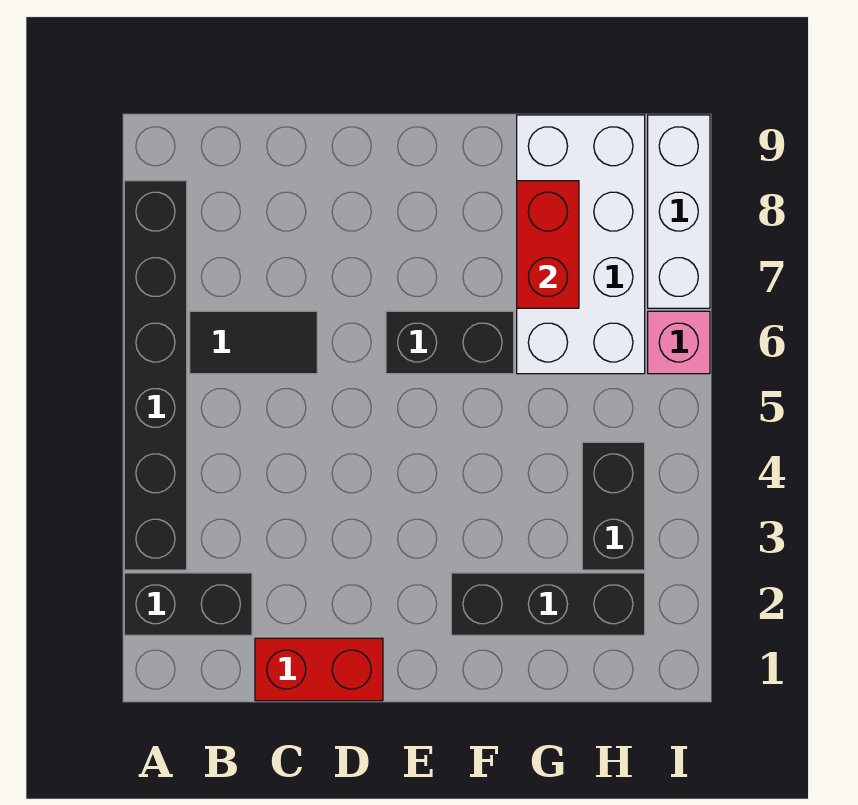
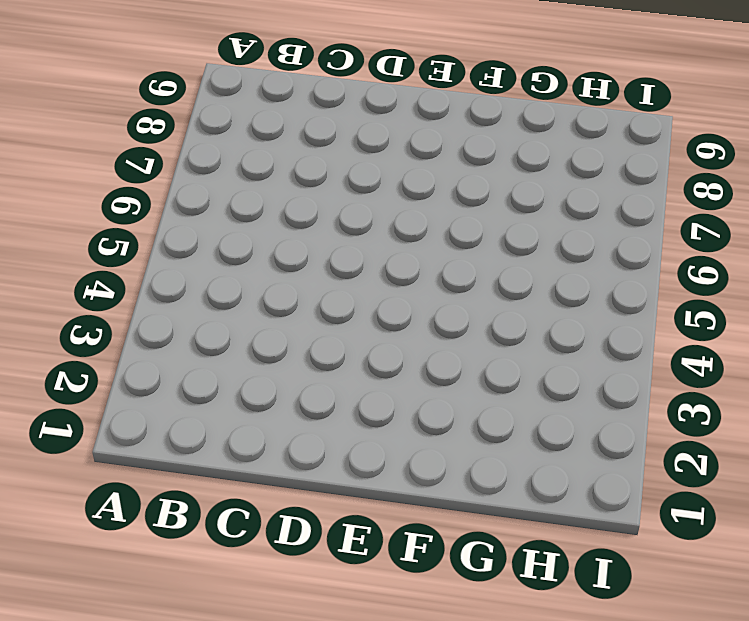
none -> black brick A2:B2 level 1
none -> black brick A3:A8 level 1

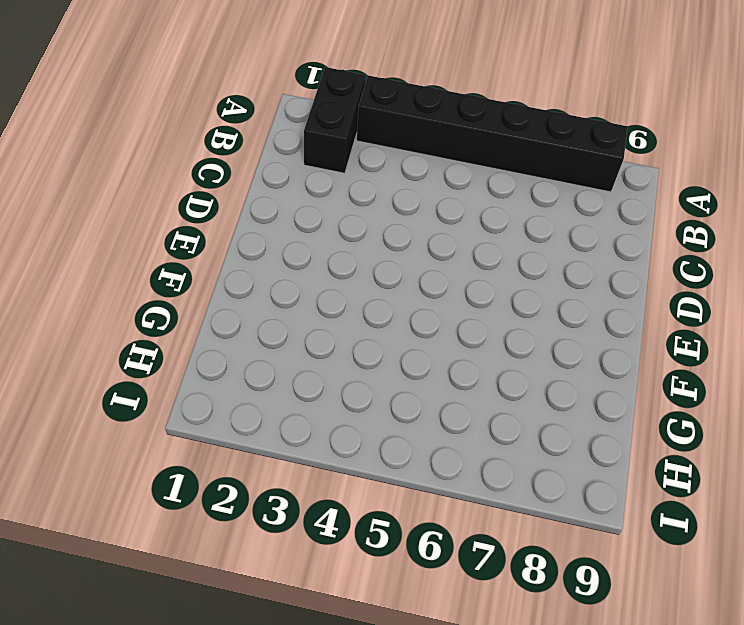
none -> black tile B6:C6 level 1
none -> red brick C1:D1 level 1

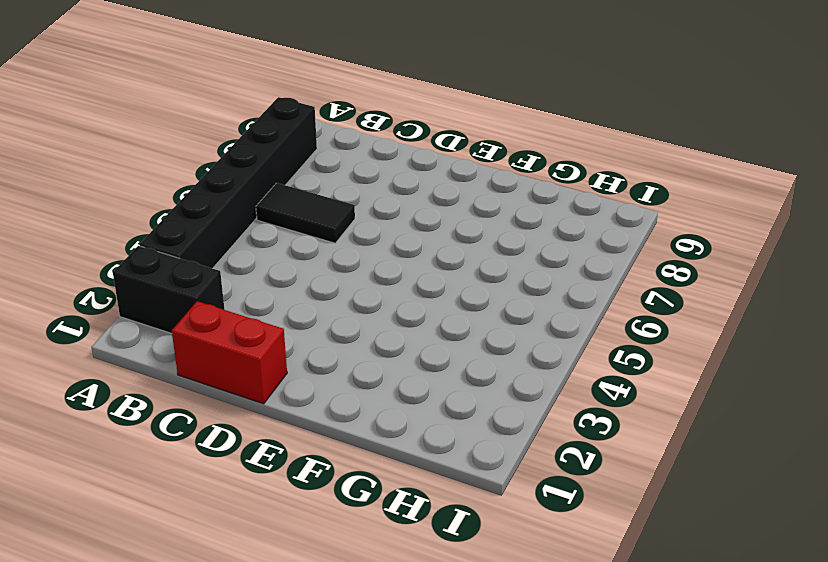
none -> black brick E6:F6 level 1
none -> black brick F2:H2 level 1

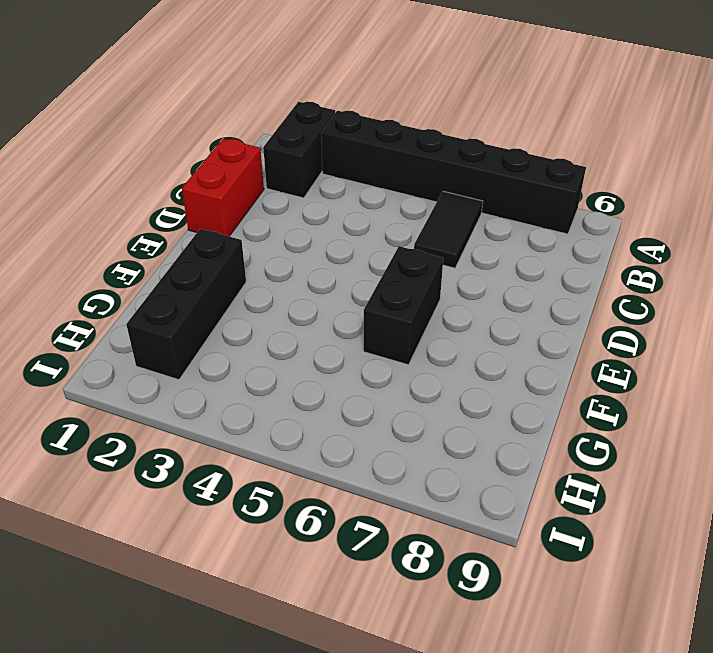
none -> white brick G6:H9 level 1
none -> black brick H3:H4 level 1

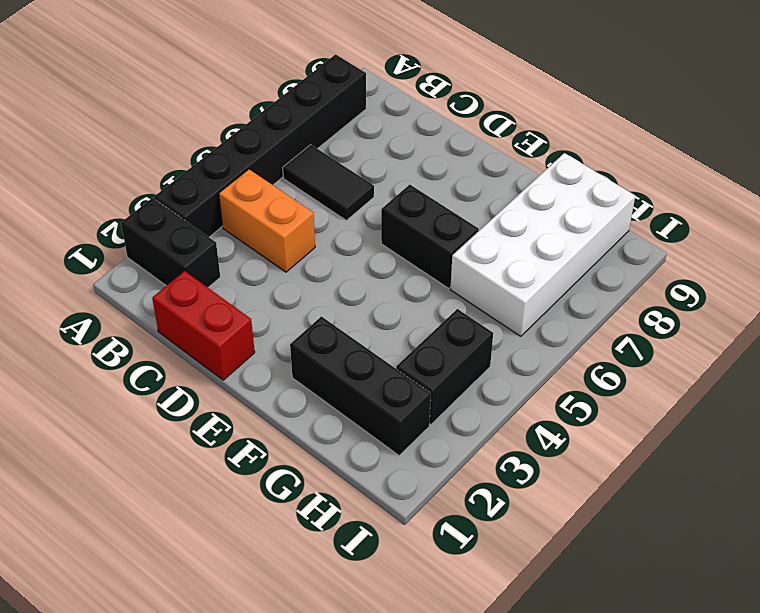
orange brick B4:C4 level 1 -> none
none -> pink brick I6 level 1
none -> white brick I7:I9 level 1

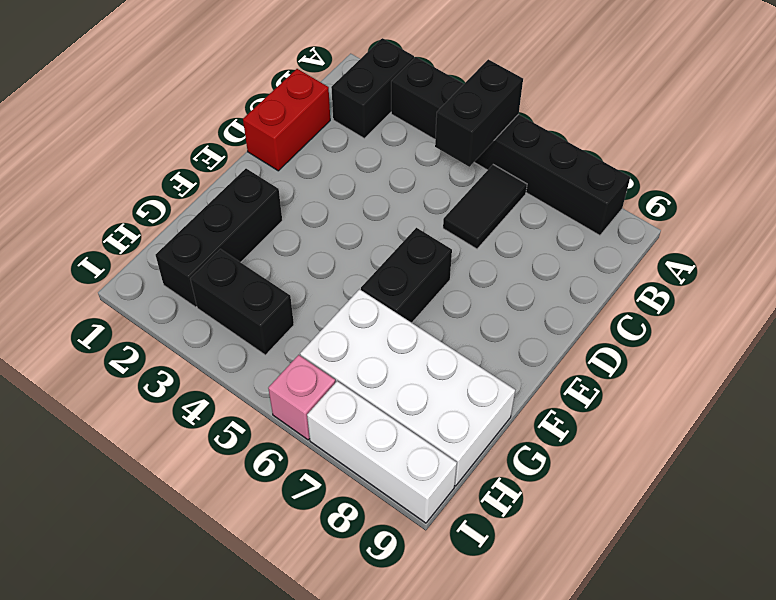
black brick A5:B5 level 2 -> none
none -> red brick G7:G8 level 2

